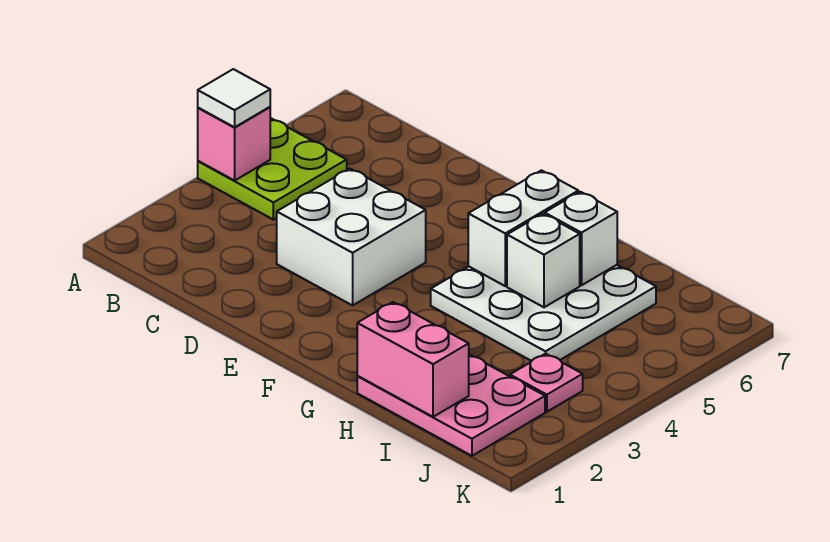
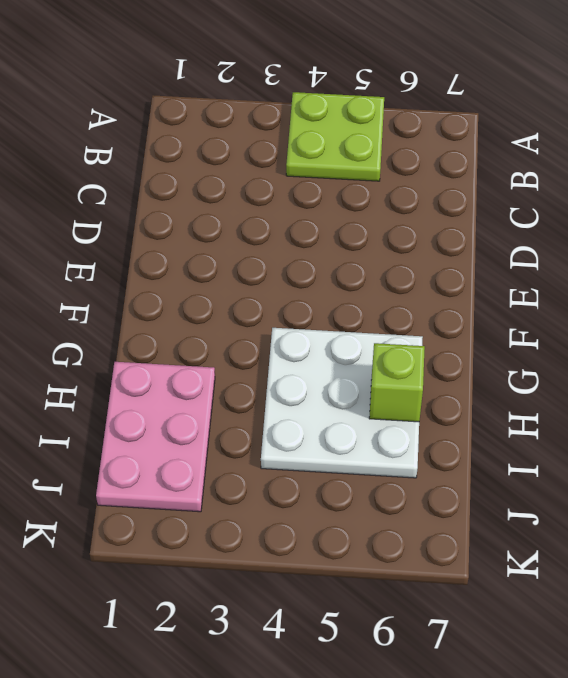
lime brick H6 level 2 -> white brick H6 level 2
none -> white brick D3:E4 level 1
none -> pink plate J3 level 1

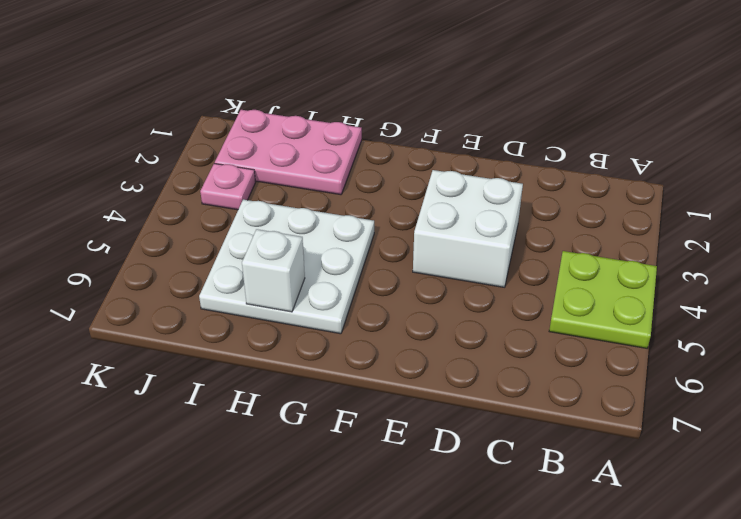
none -> pink brick A4 level 2
none -> white brick G5:G6 level 2

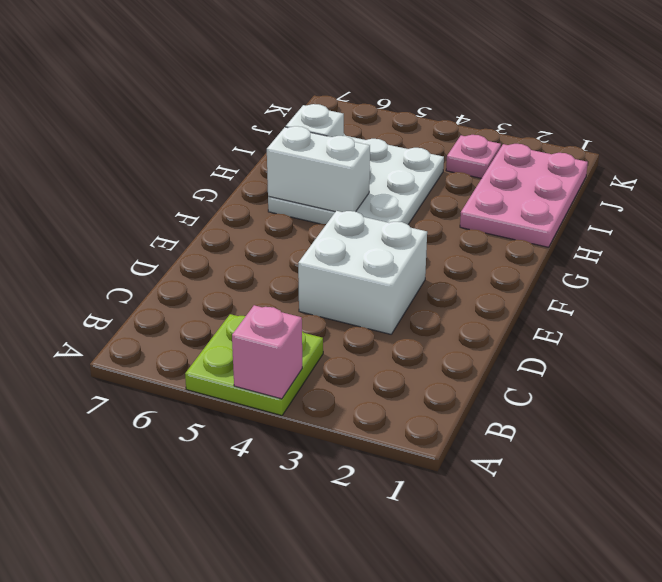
none -> pink brick H1:I1 level 2
none -> white brick H5 level 2

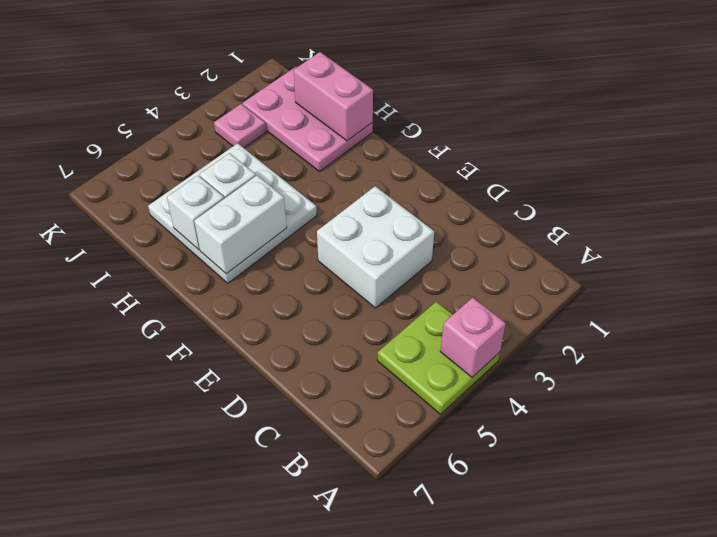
none -> white tile A4 level 3

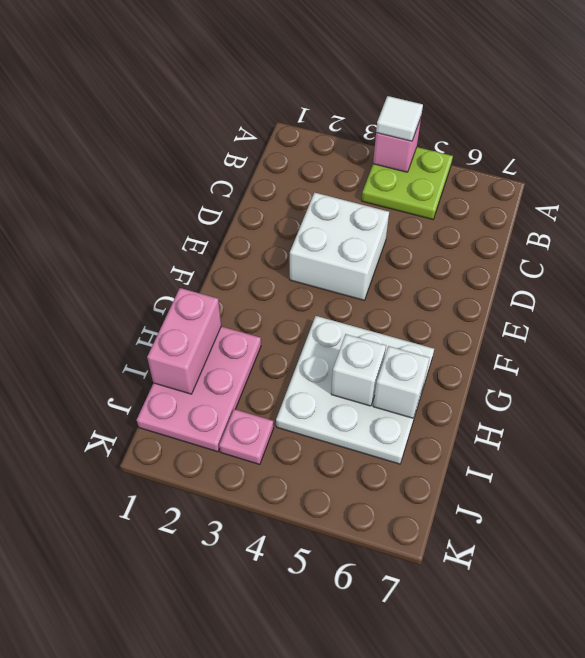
none -> white brick G5:G6 level 2

